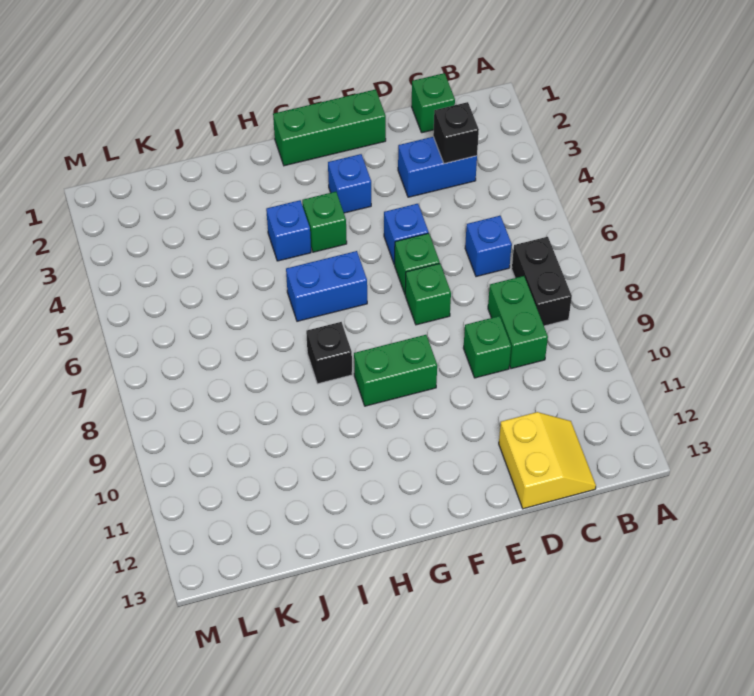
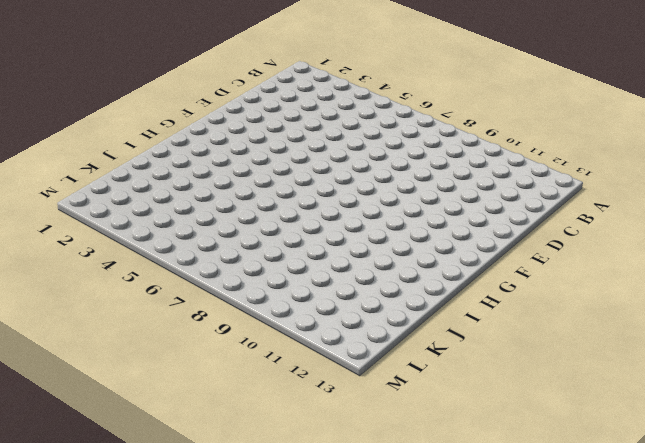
none -> black brick B7:B8 level 1
none -> green brick C1 level 1
none -> blue brick C3:D3 level 1

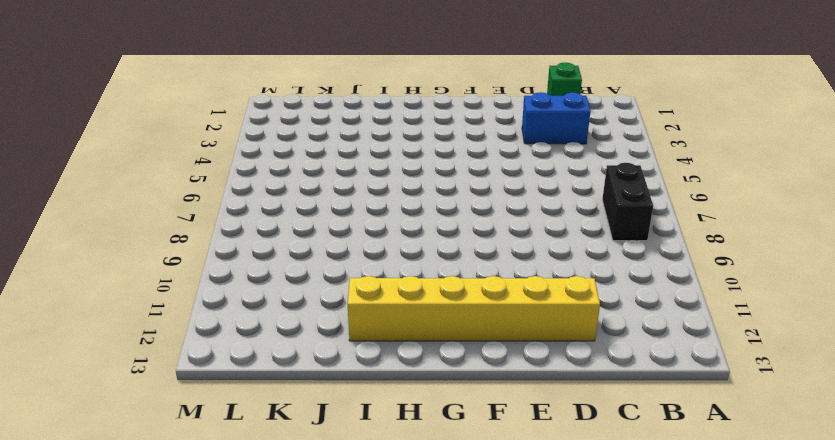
yellow brick D12:I12 level 1 -> yellow slope C12:D13 level 1 top D
none -> blue brick C6 level 1
none -> green brick C8:C9 level 1
none -> green brick D9 level 1

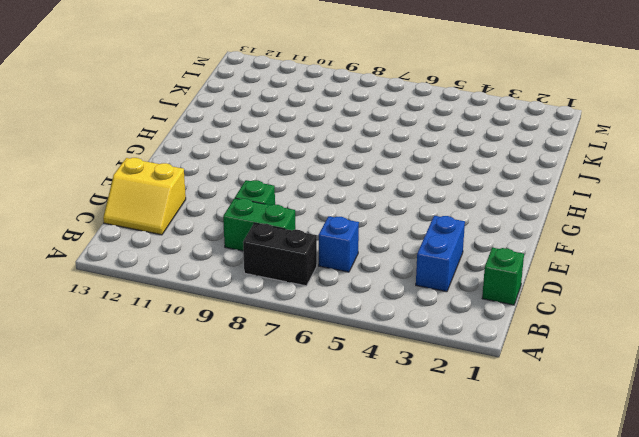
none -> green brick E1:G1 level 1
none -> blue brick E5 level 1
none -> green brick E6 level 1

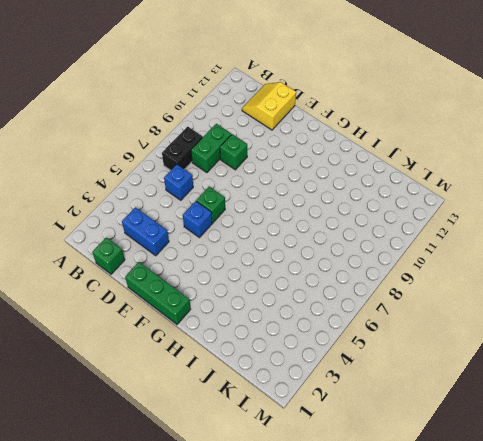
none -> green brick E7 level 1
none -> blue brick F3 level 1
none -> green brick F9:G9 level 1

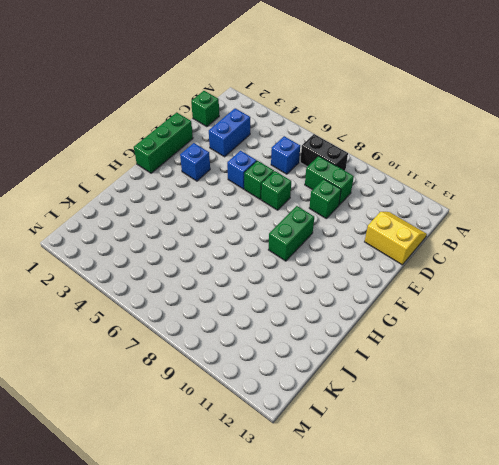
none -> green brick G4 level 1
none -> blue brick G6:H6 level 1
none -> blue brick H4 level 1

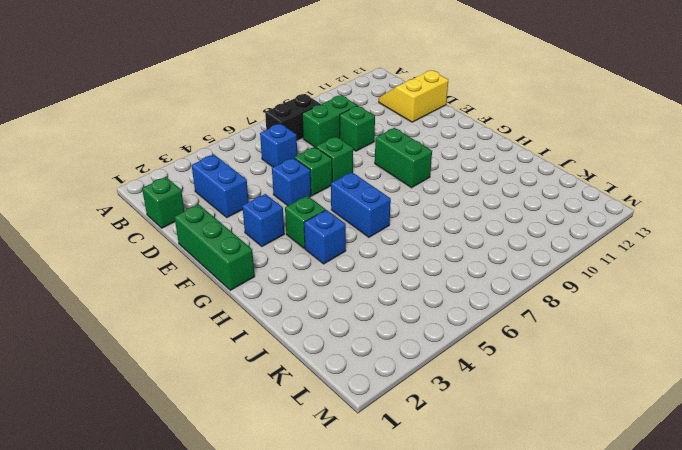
none -> black brick H8 level 1
none -> black brick C3 level 2

